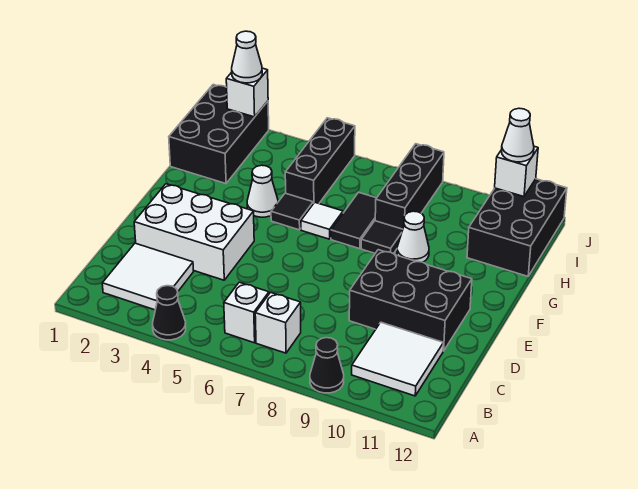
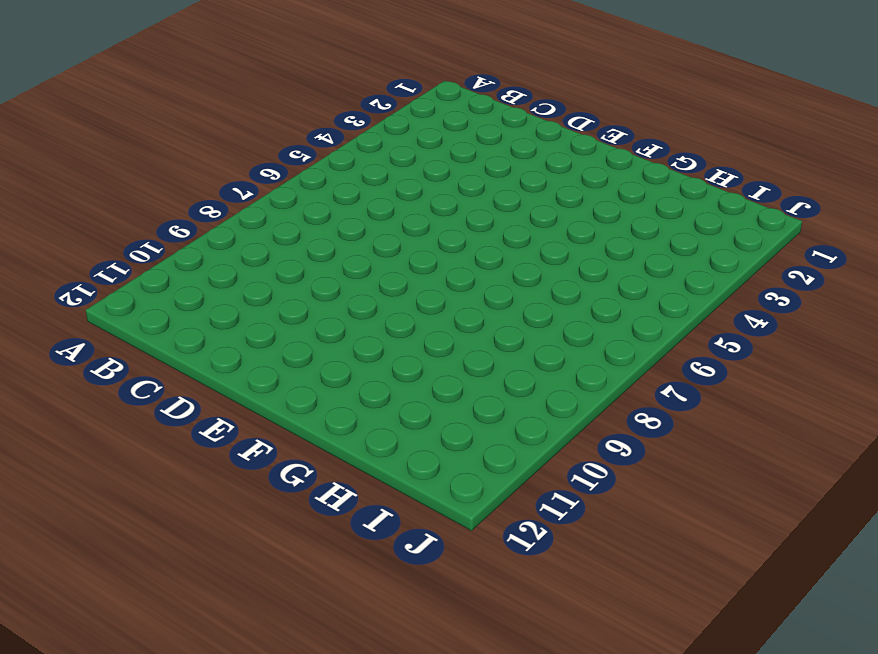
none -> black cone A4 level 1
none -> black cone A9 level 1
none -> white tile B2:C3 level 1

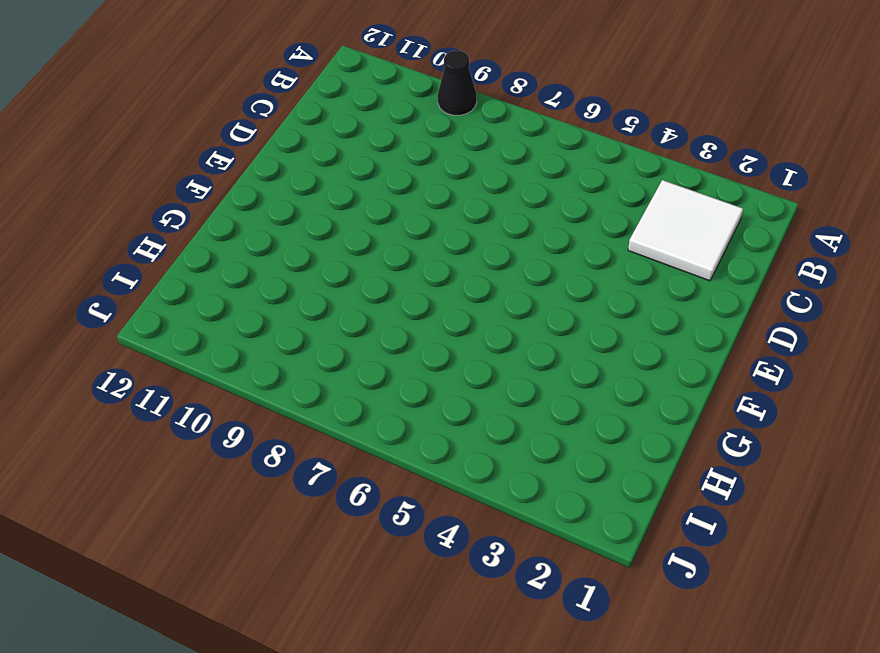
none -> black cone A4 level 1
none -> white brick B6 level 1
none -> white brick B7 level 1

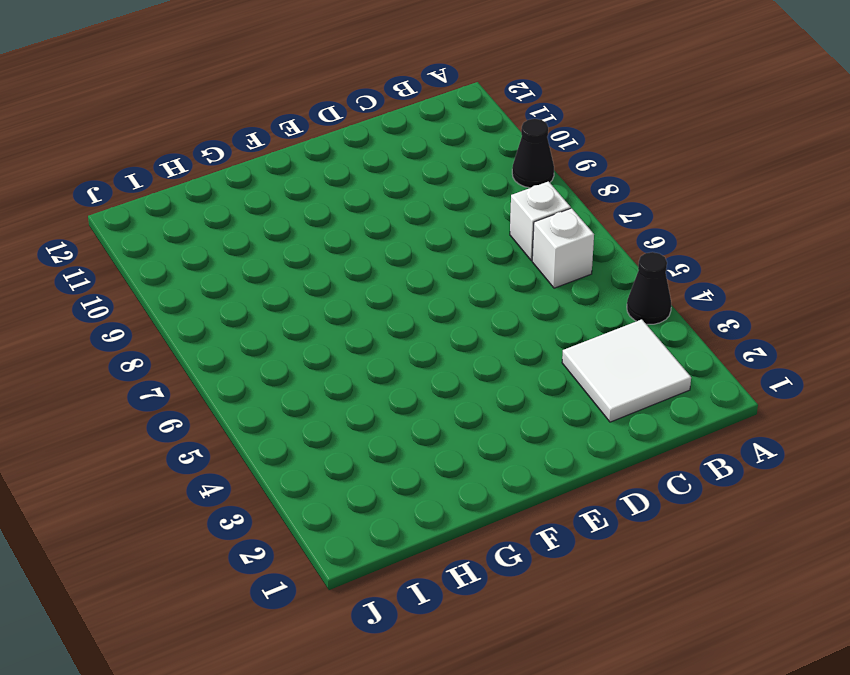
none -> white tile B10:C11 level 1
none -> white brick D2:E4 level 1
none -> black brick D9:E11 level 1

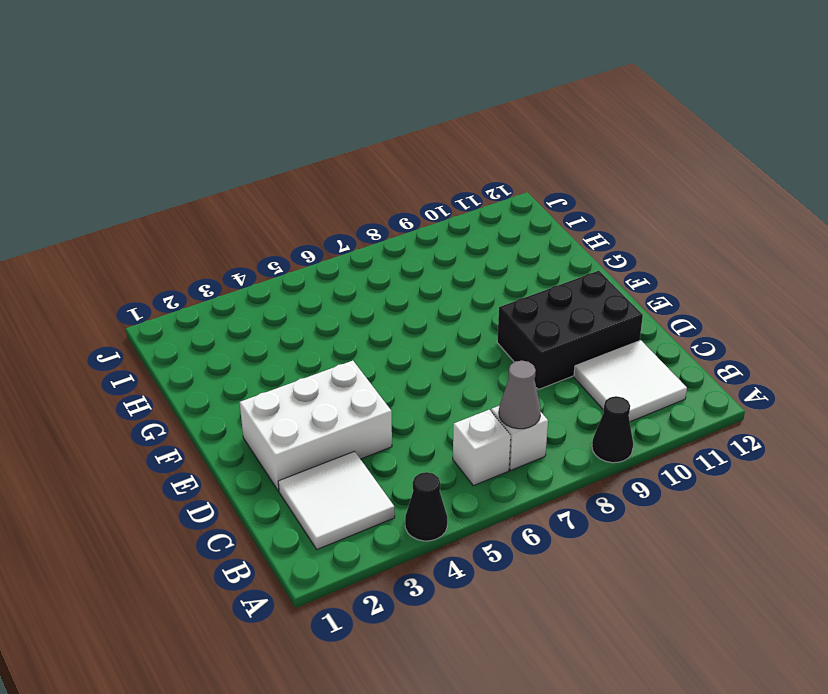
grey cone B7 level 2 -> none
none -> white cone G4 level 1
none -> black tile G5 level 1
none -> white tile G6 level 1

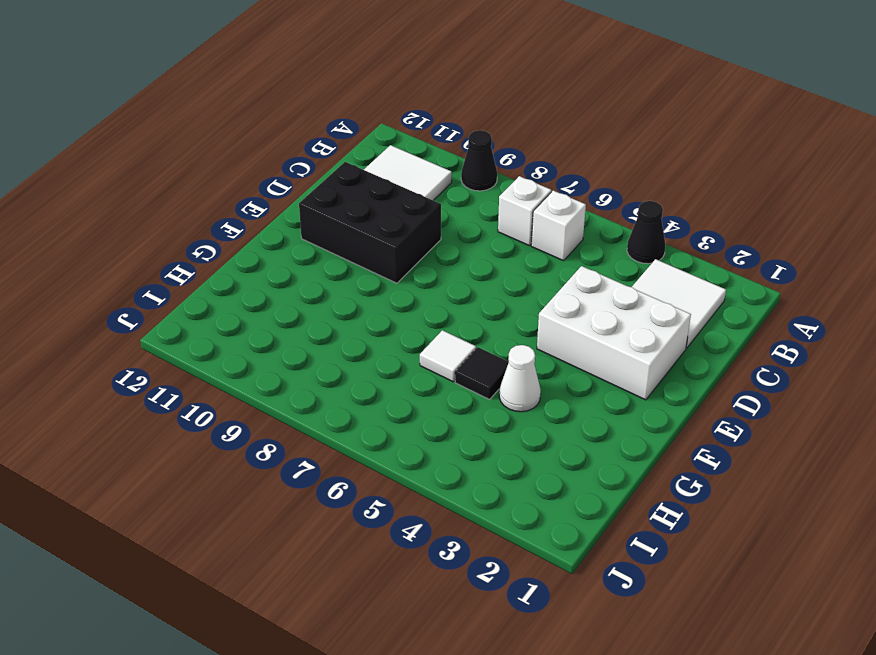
none -> black tile G7:H7 level 1
none -> black tile G8 level 1
none -> white cone G9 level 1

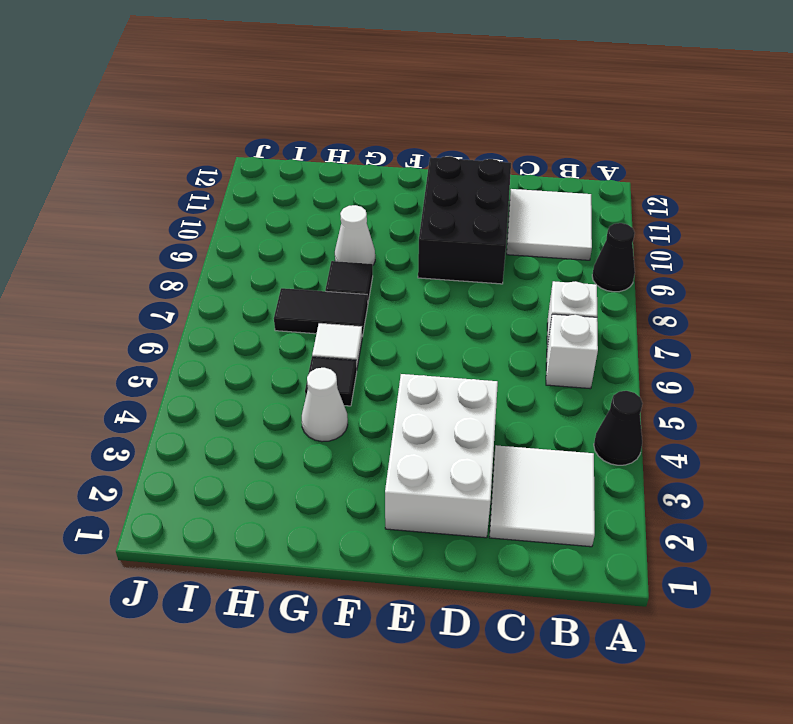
none -> black brick H1:J2 level 1
none -> black brick H5:J5 level 1
none -> black brick H8:J8 level 1

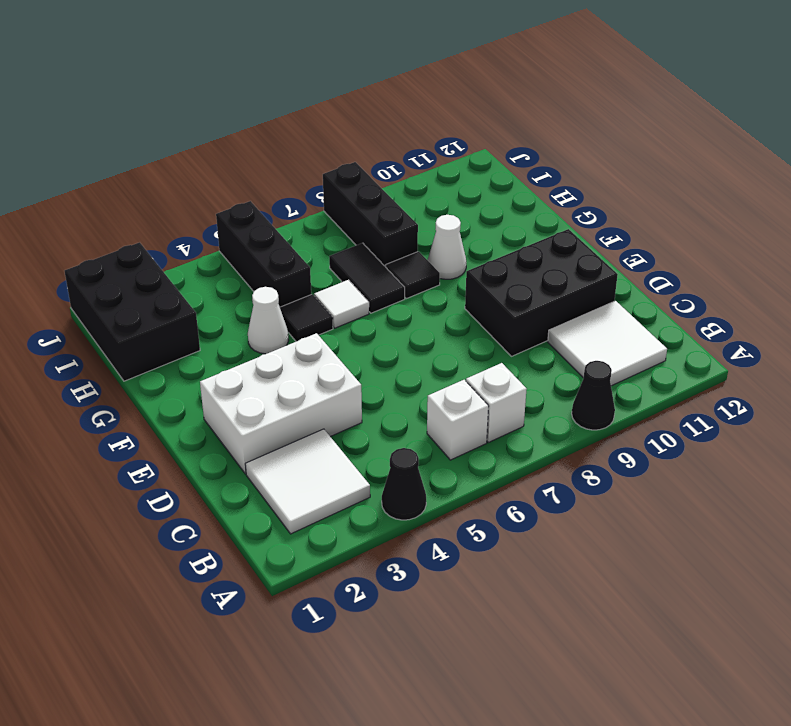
none -> black brick H11:J12 level 1
none -> white brick J2 level 2
none -> white brick J11 level 2

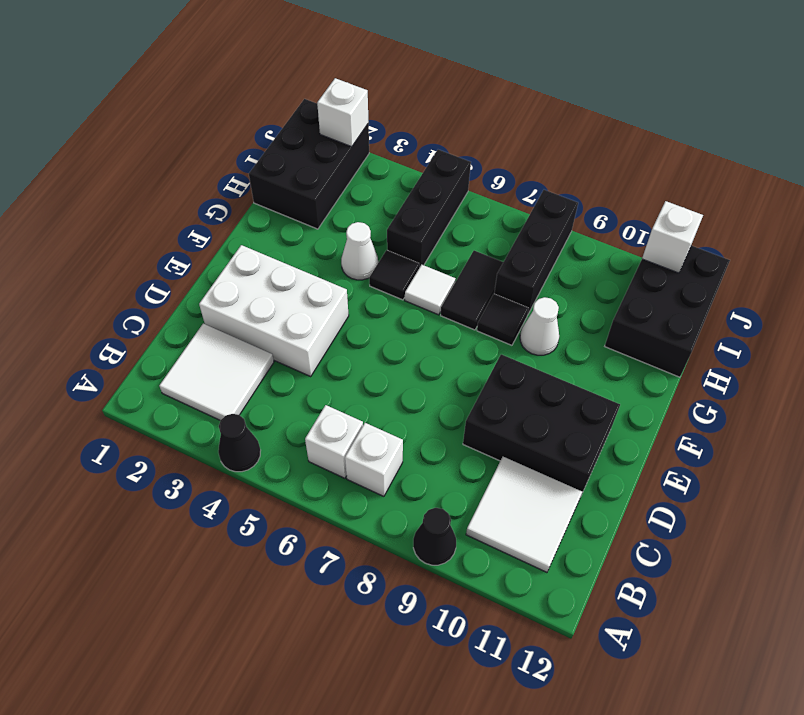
none -> white cone J2 level 3
none -> white cone J11 level 3

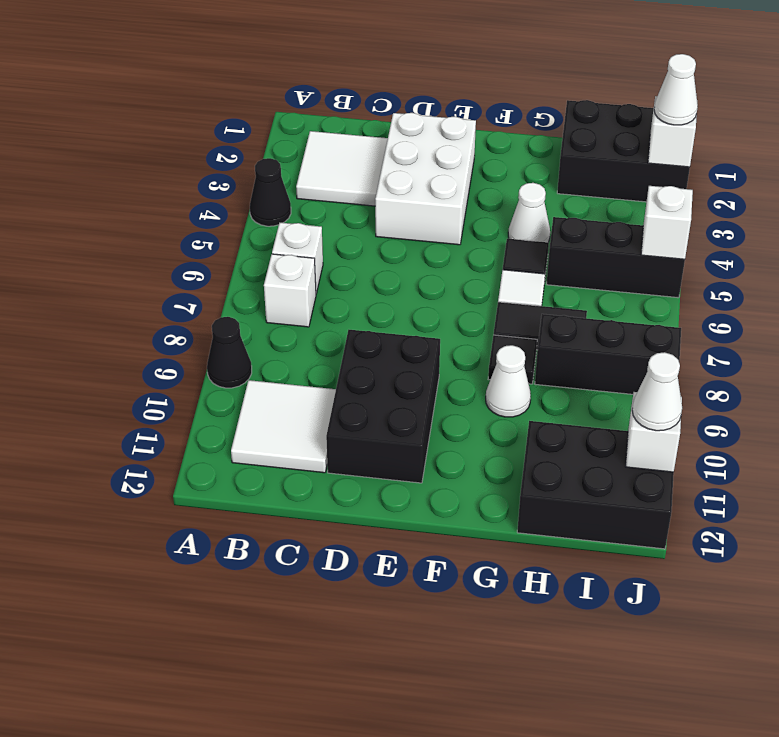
white brick J5 level 2 -> none

